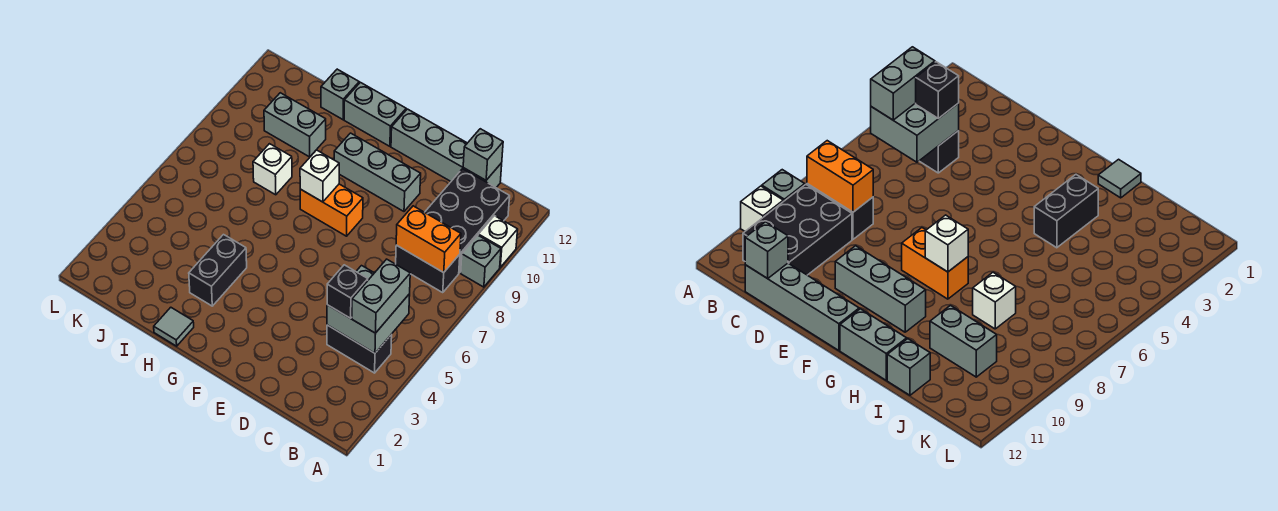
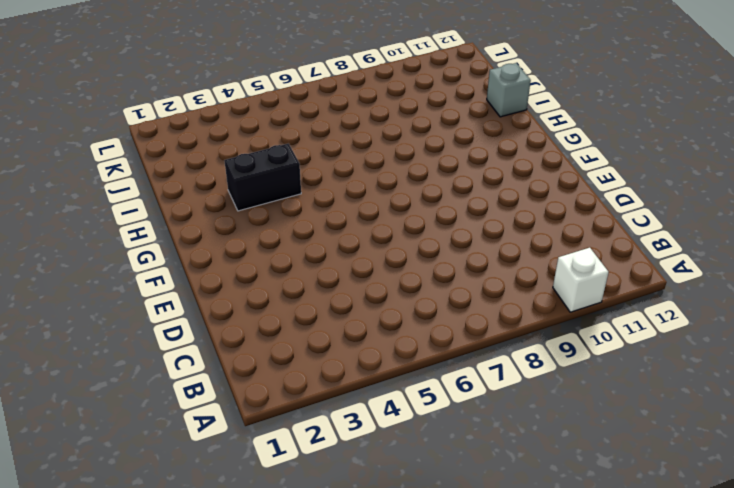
none -> grey brick A9 level 1
none -> black brick B4:C4 level 1
none -> black brick B8:C8 level 1

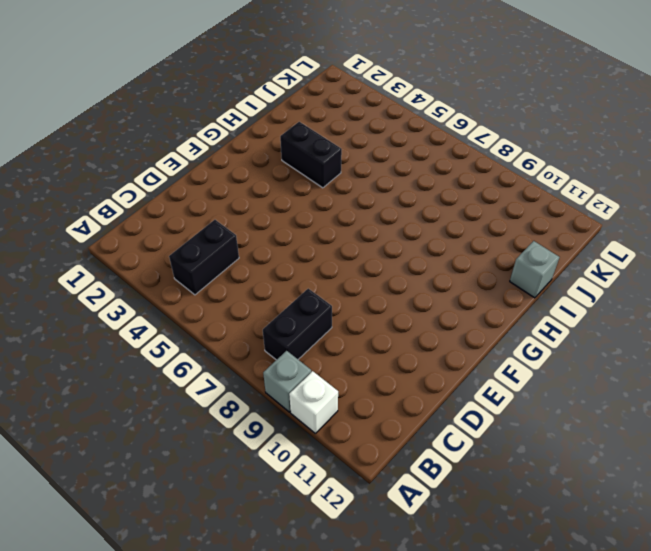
none -> black brick B9:C11 level 1
none -> grey brick C12:F12 level 1
none -> grey brick E10:G10 level 1

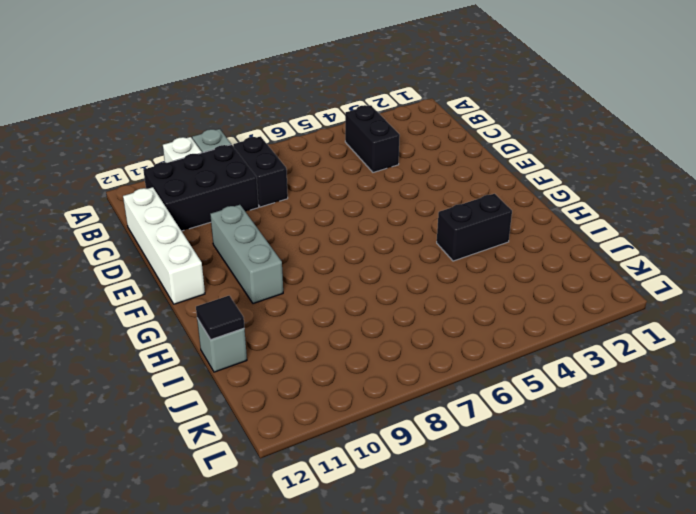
white brick C12:F12 level 1 -> grey brick C12:F12 level 1
black tile I12 level 2 -> none
none -> orange brick F8:G8 level 1
none -> grey brick G12:H12 level 1
none -> grey tile H1 level 1

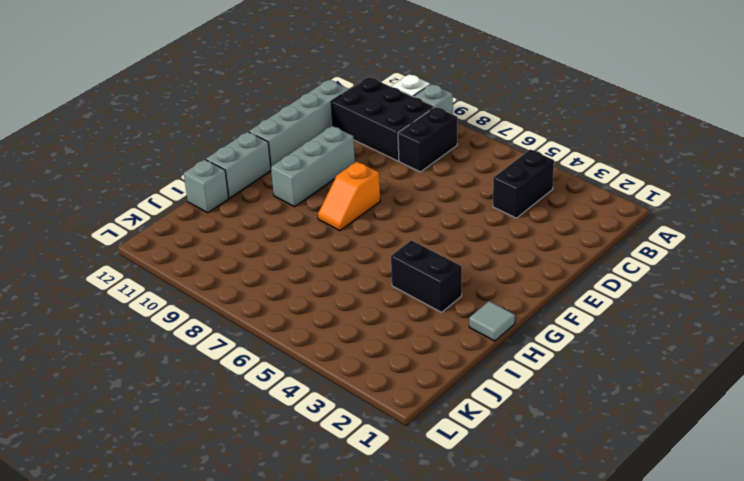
orange slope F8:G8 level 1 top F -> orange brick F8:G8 level 1
none -> white brick I8 level 1
none -> grey brick I10:J10 level 1
none -> grey brick B4:C5 level 2

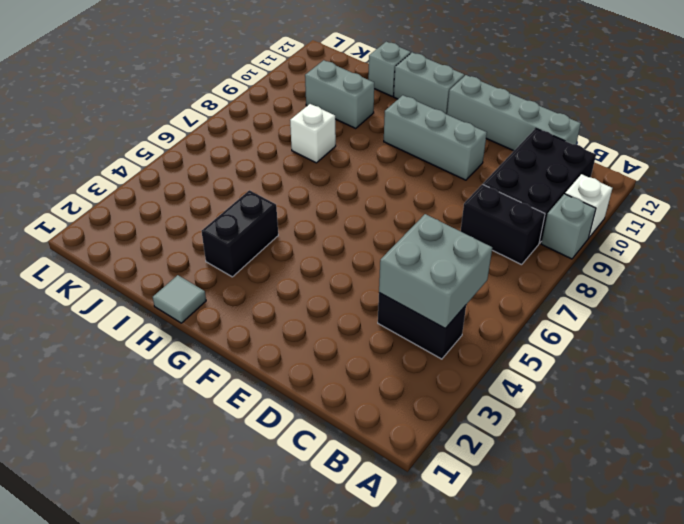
none -> orange brick F8:G8 level 1
none -> orange brick B8:C8 level 2
none -> grey brick C12 level 2

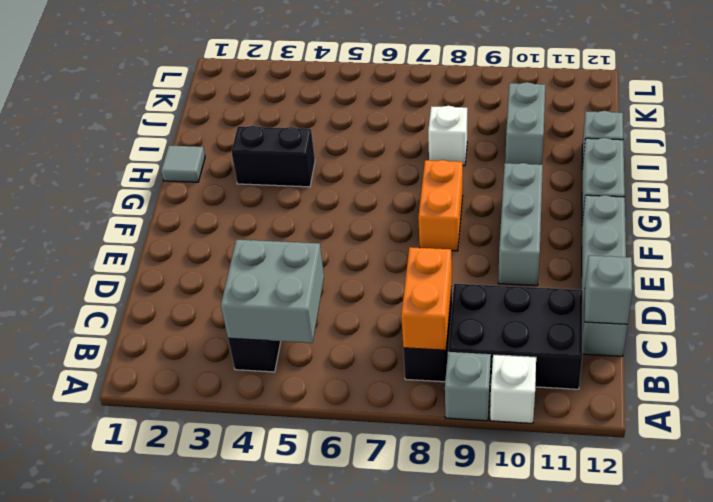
none -> white brick G8 level 2
none -> grey brick B4:B5 level 3
none -> black brick C4 level 3

